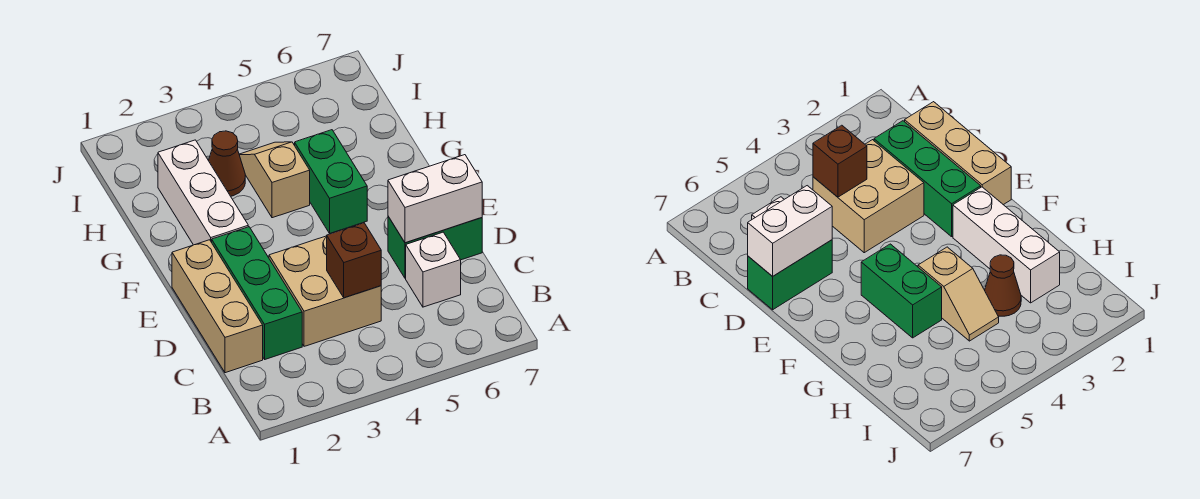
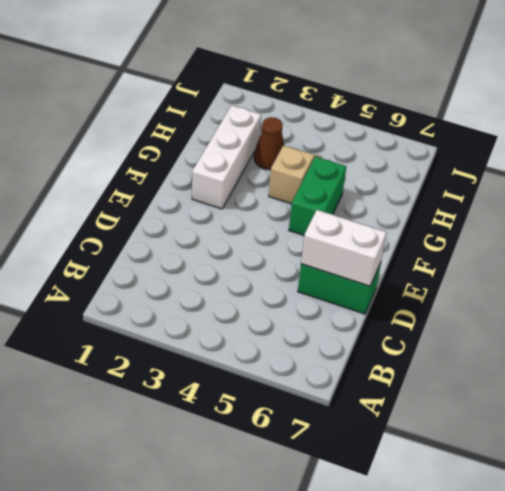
none -> tan brick C1:E1 level 1
none -> green brick C2:E2 level 1

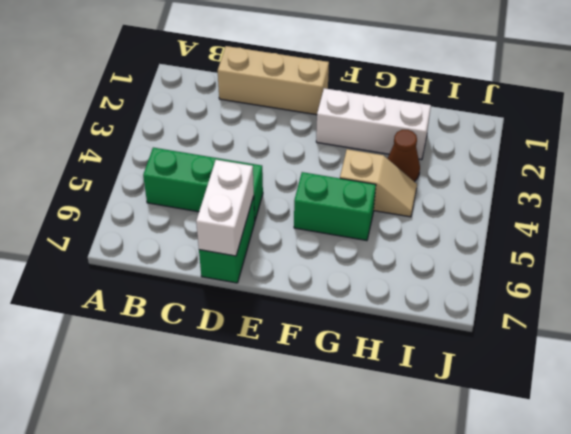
green brick B5:D5 level 1 -> green brick C2:E2 level 1
none -> tan brick C3:D4 level 1
none -> white brick C6 level 1

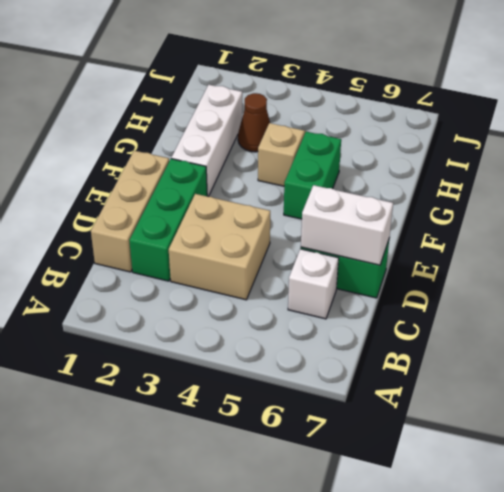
none -> brown brick C4 level 2

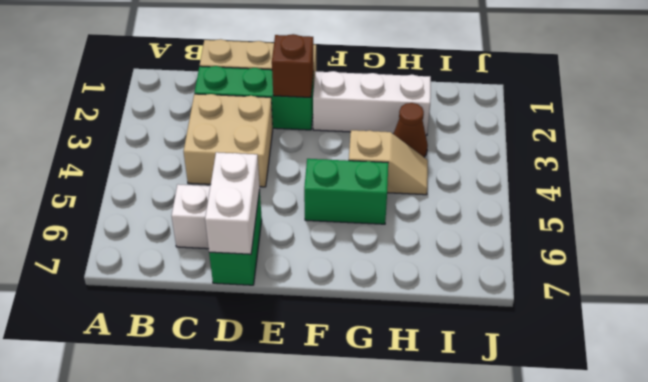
brown brick E2 level 2 -> brown brick C4 level 2

